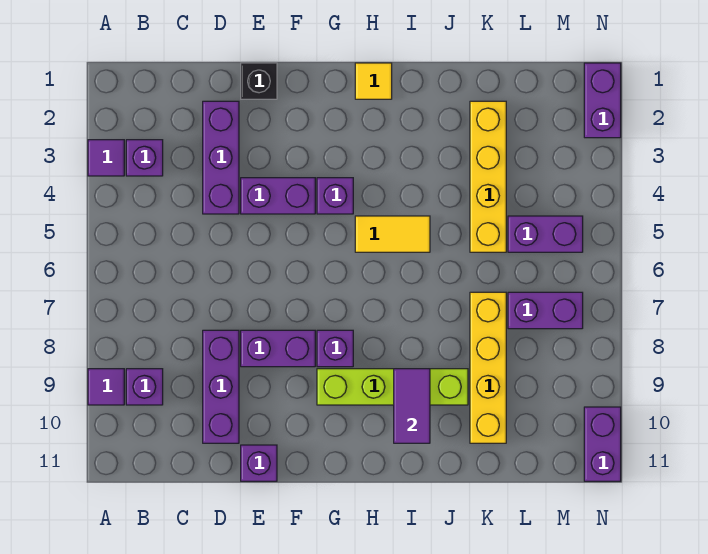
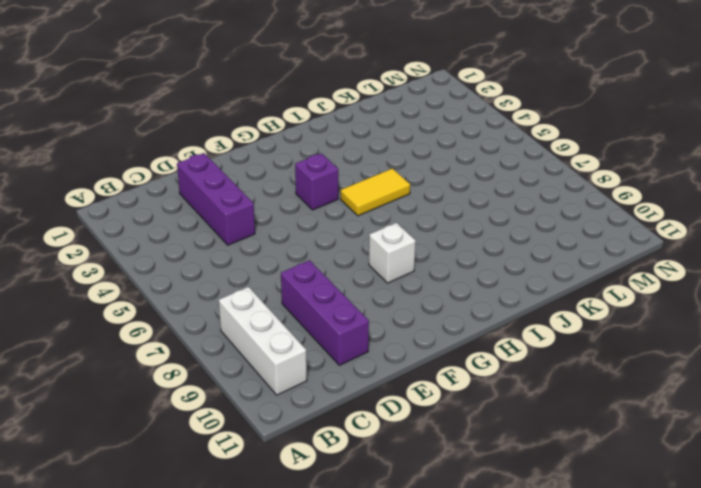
white brick B8:B10 level 1 -> purple brick B9 level 1
white brick G8 level 1 -> purple brick G8 level 1
none -> purple tile A3 level 1
none -> purple tile A9 level 1
none -> purple brick B3 level 1

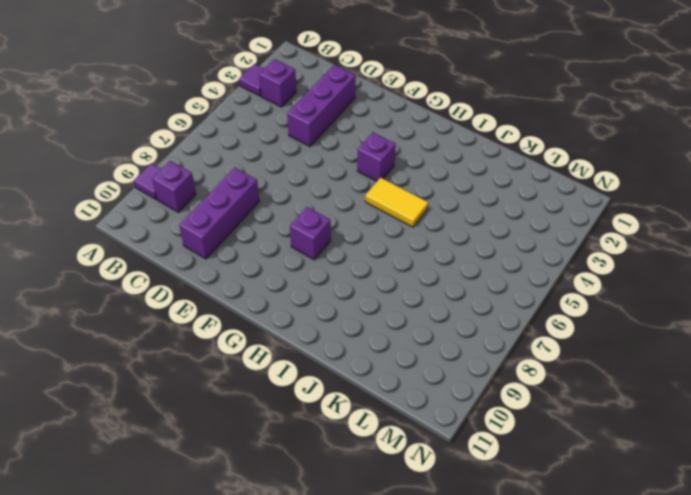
none -> black brick E1 level 1
none -> purple brick E4:F4 level 1
none -> purple brick E8:F8 level 1

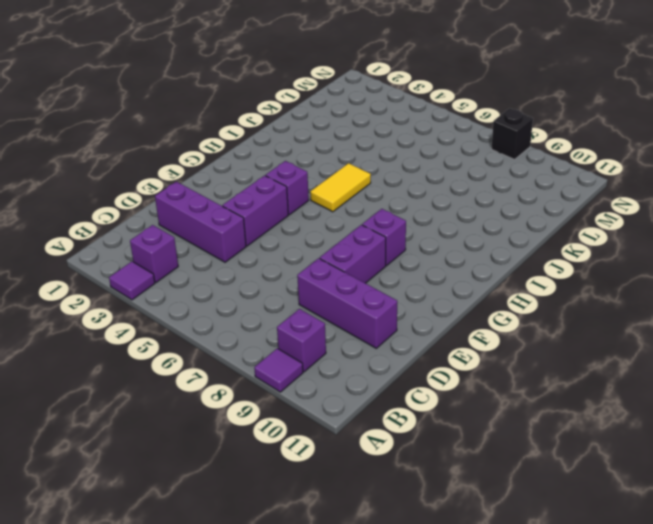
black brick N8 level 1 -> black brick E1 level 1
none -> purple brick E11 level 1
none -> lime brick G9:J9 level 1
none -> yellow tile H1 level 1

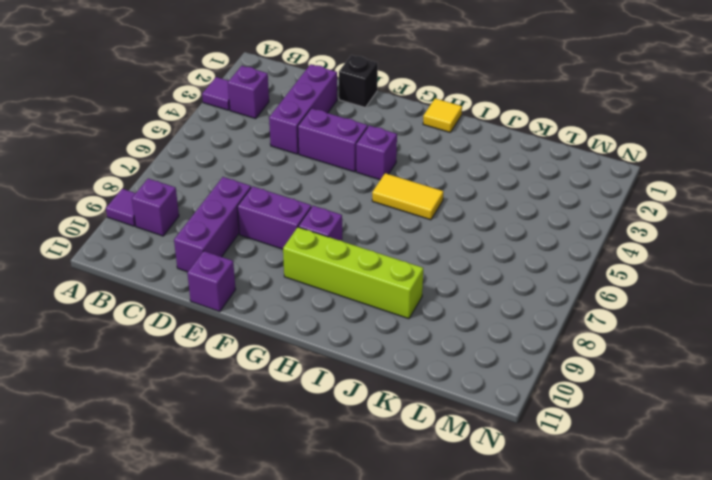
none -> yellow brick K2:K5 level 1
none -> yellow brick K7:K10 level 1
none -> purple brick L5:M5 level 1

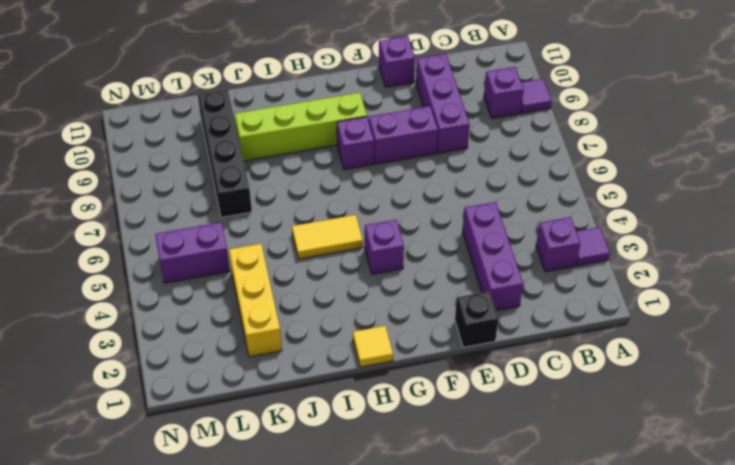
yellow brick K2:K4 level 1 -> yellow brick K2:K5 level 1
black brick K7:K10 level 1 -> yellow brick K7:K10 level 1
none -> purple brick E4:F4 level 1
none -> purple brick L7:M7 level 1
none -> purple brick N1:N2 level 1

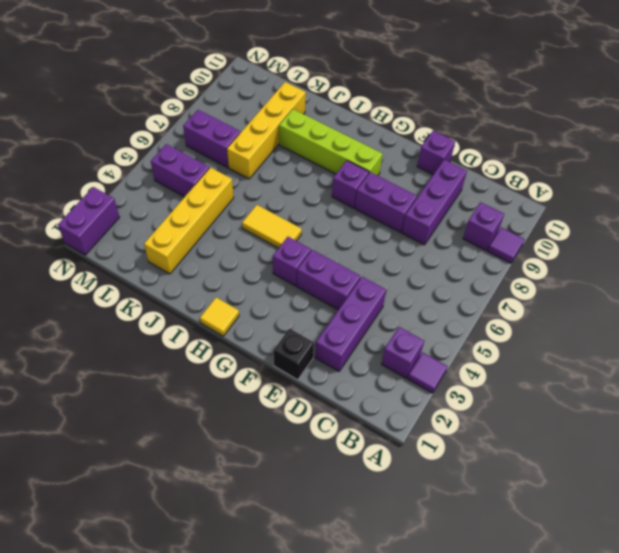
none -> purple brick N10:N11 level 1
none -> purple tile I9:I10 level 2

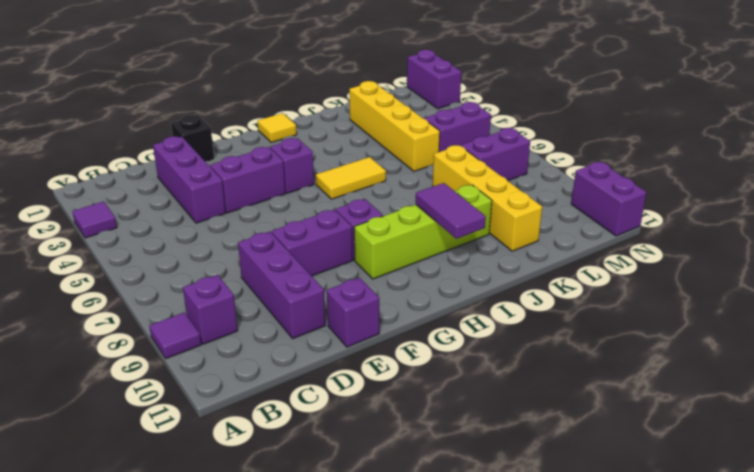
none -> purple brick B3 level 1

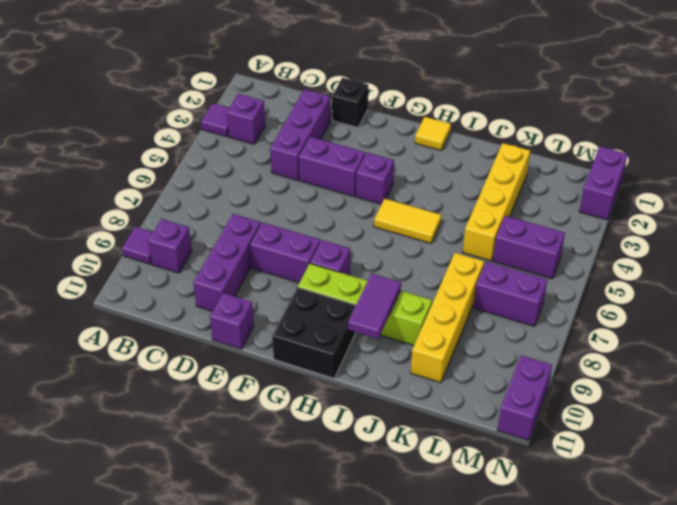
black brick G10:H11 level 1 -> none

